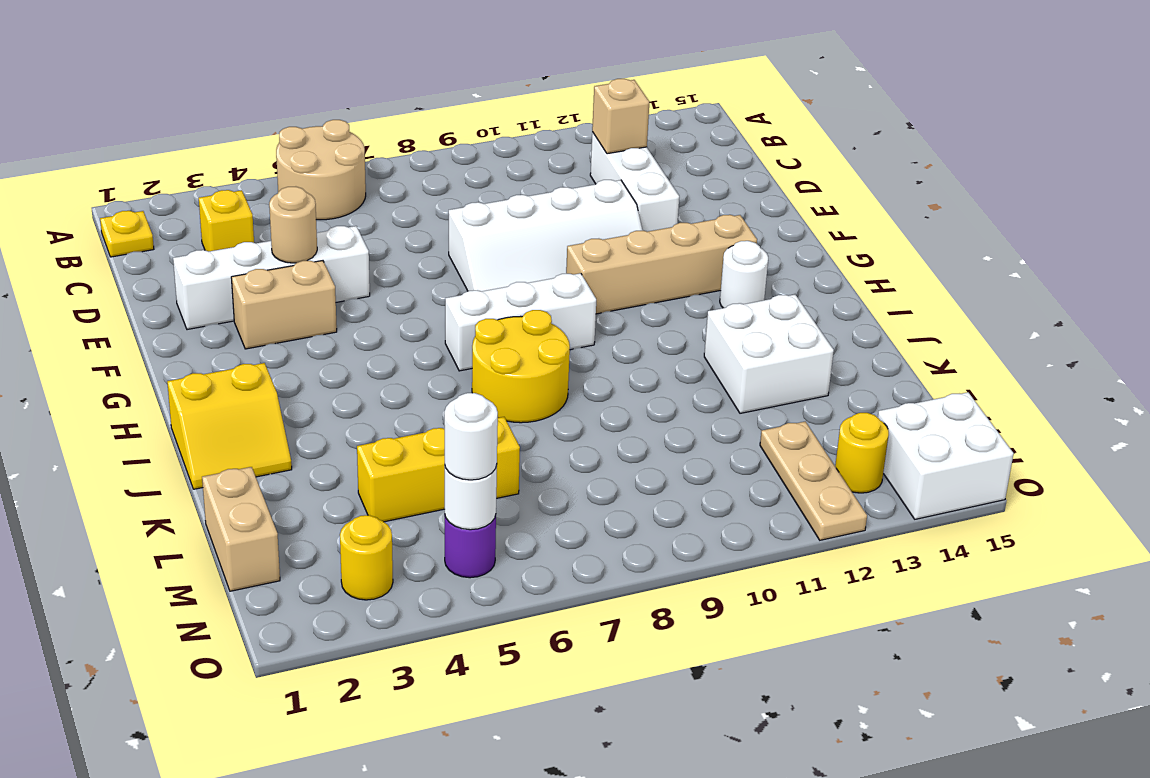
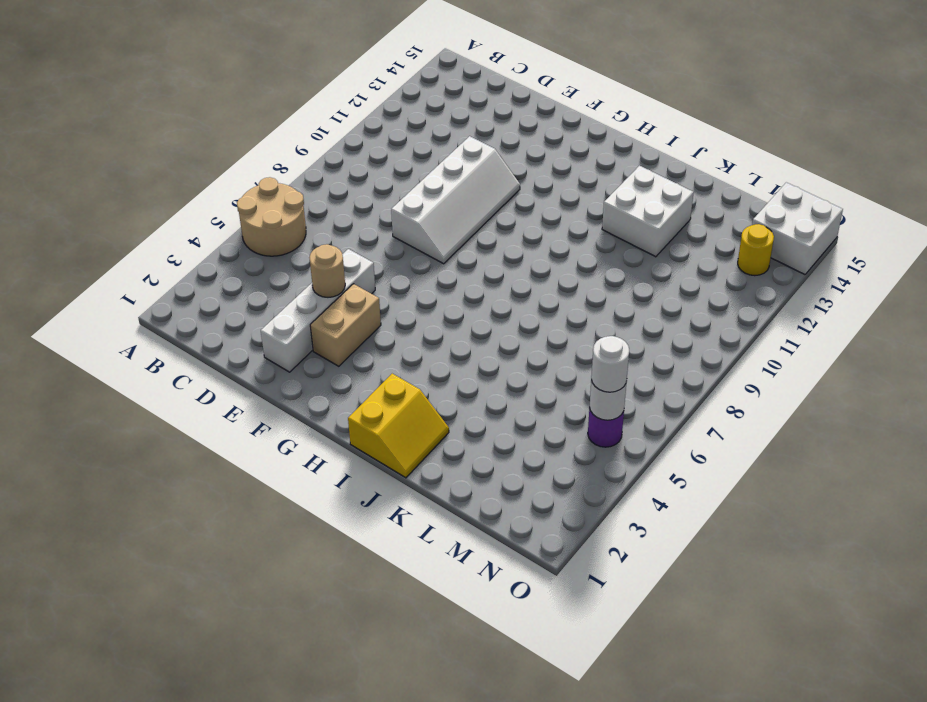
none -> yellow plate B1 level 1
none -> yellow brick C3 level 1
none -> white brick C12:E12 level 1

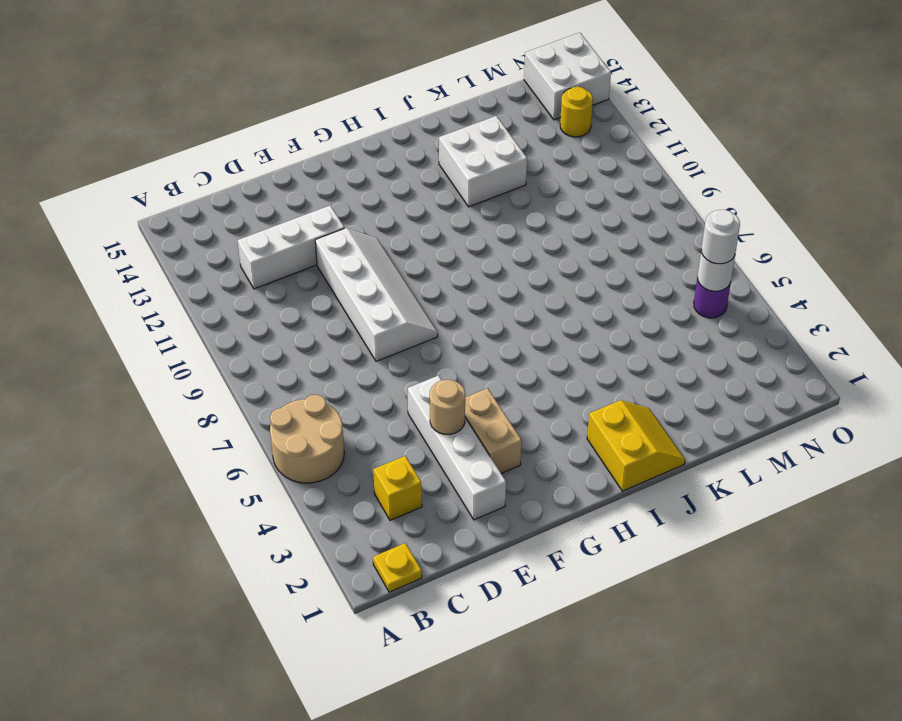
none -> tan brick G10:G13 level 1
none -> white brick H7:H9 level 1
none -> white round brick H13 level 1

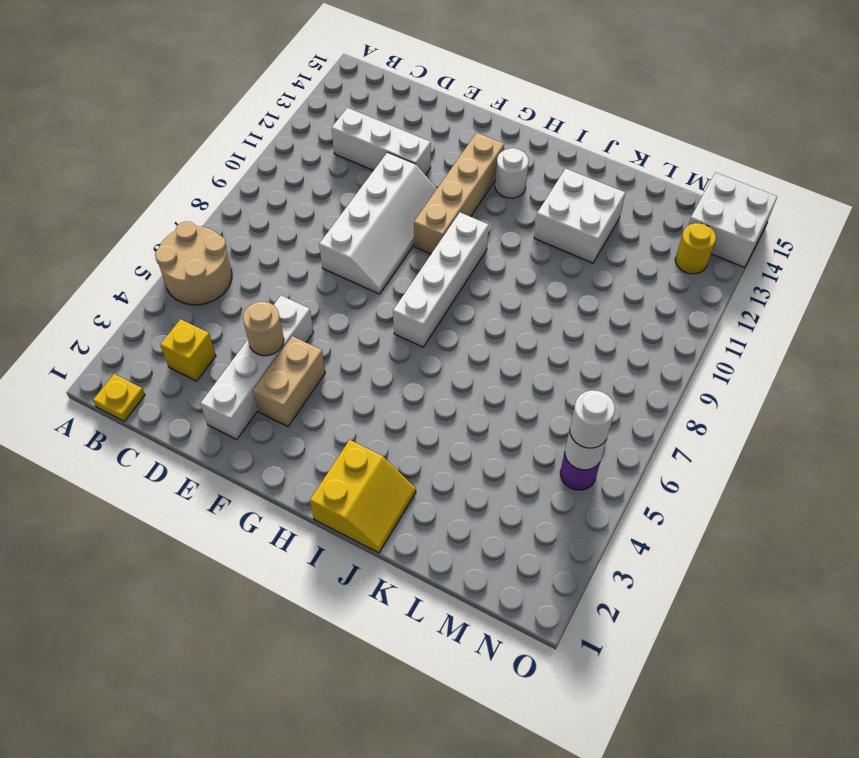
white brick H7:H10 level 1 -> white brick H7:H9 level 1
none -> yellow round brick I7:J8 level 1
none -> tan brick L1:M1 level 1
none -> yellow brick L4:L6 level 1

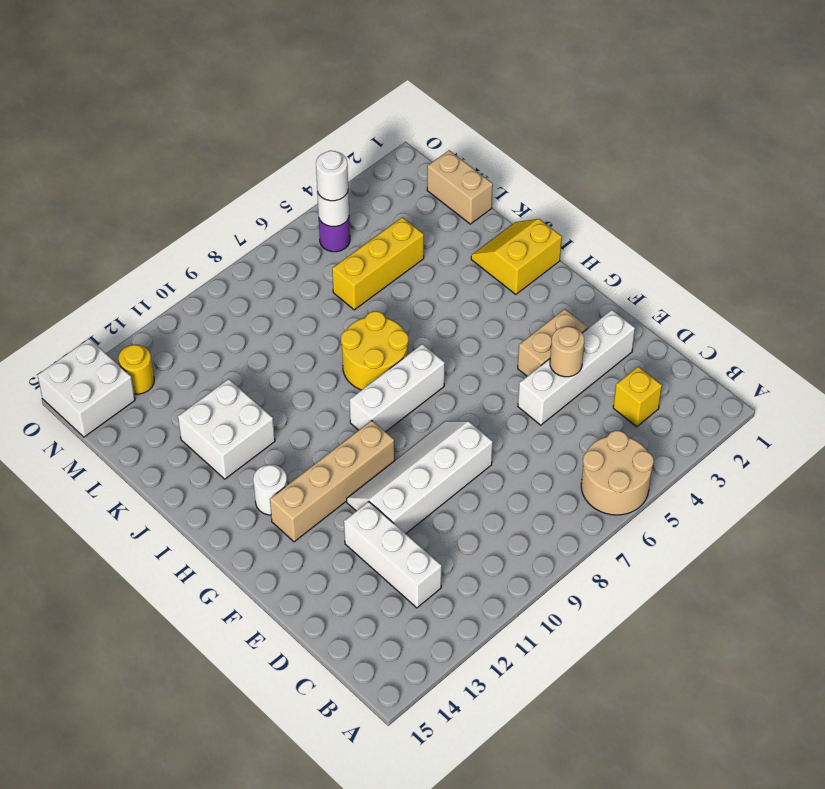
none -> yellow plate B1 level 1
none -> tan plate M12:O12 level 1
none -> yellow round brick N3 level 1

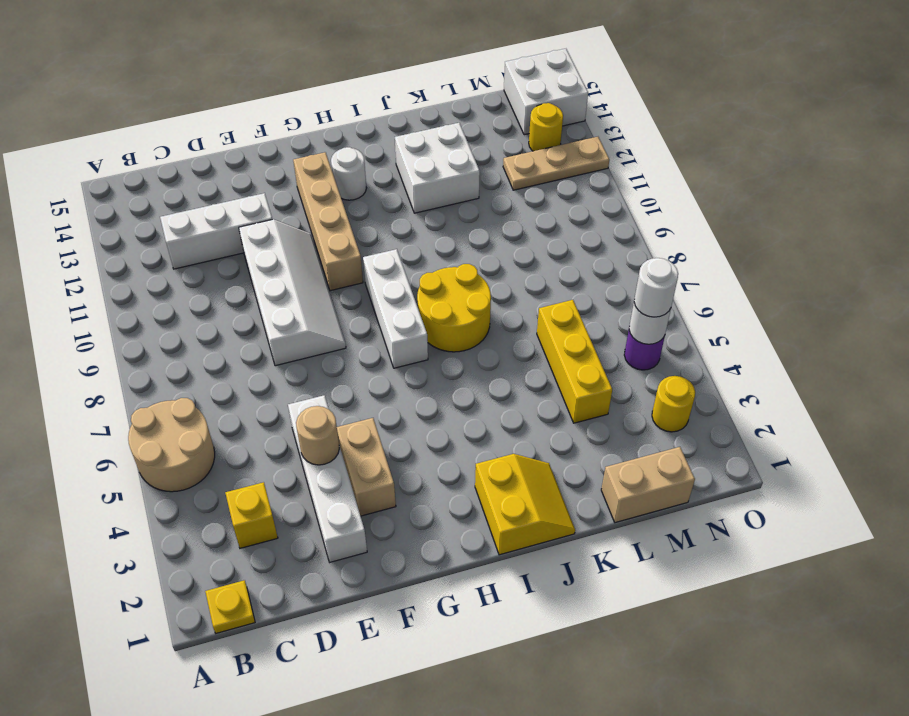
none -> tan brick C12 level 2

